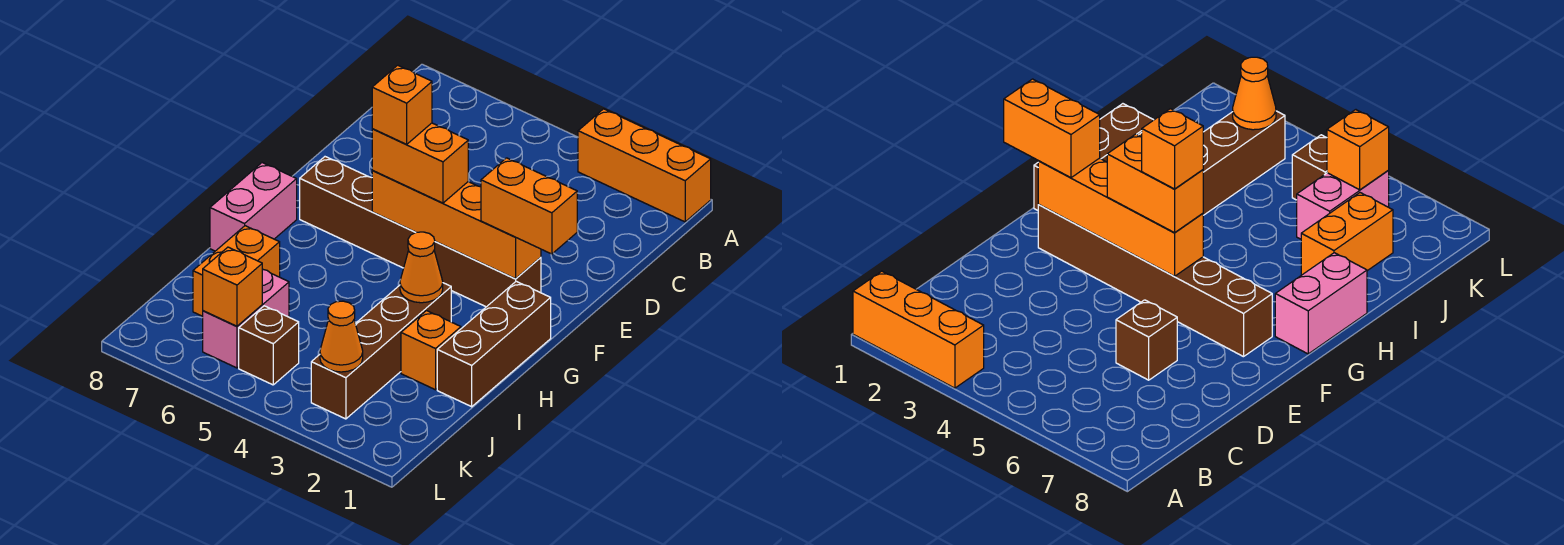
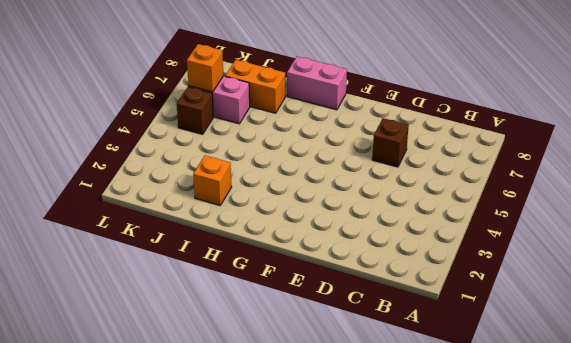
none -> orange brick A1:A3 level 1
none -> brown brick F2:F7 level 1
none -> brown brick G1:I1 level 1

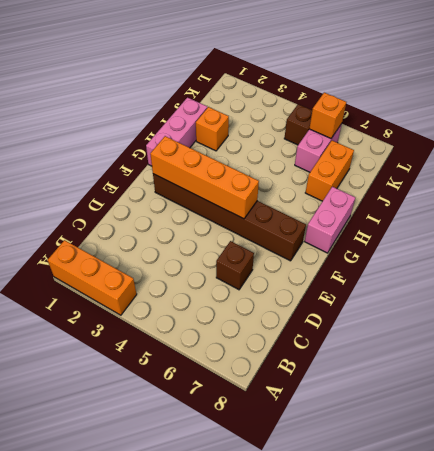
pink brick G1:I1 level 1 -> brown brick G1:I1 level 1
none -> brown brick H3:K3 level 1
none -> orange cone H3 level 2
none -> orange cone K3 level 2

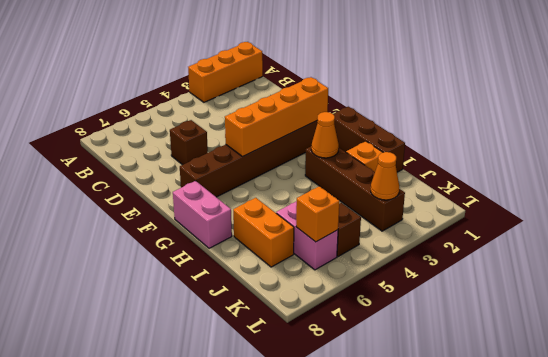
none -> orange brick F1:F2 level 3
none -> orange brick F4:F5 level 3
none -> orange brick F5 level 4

